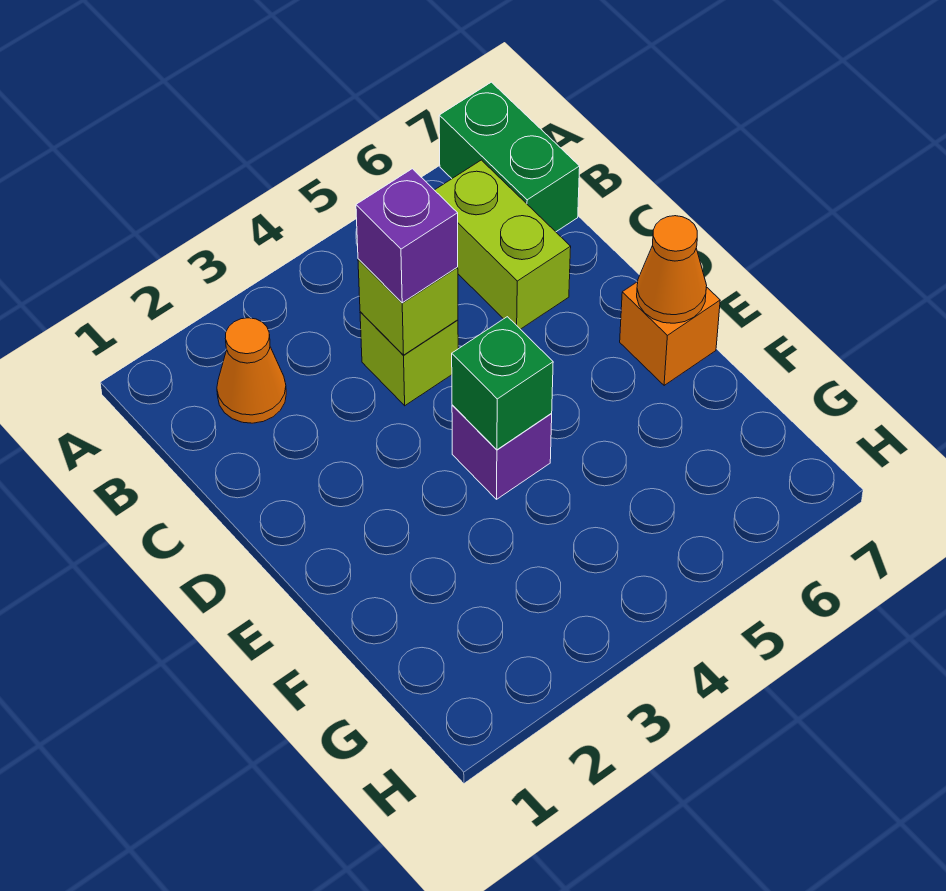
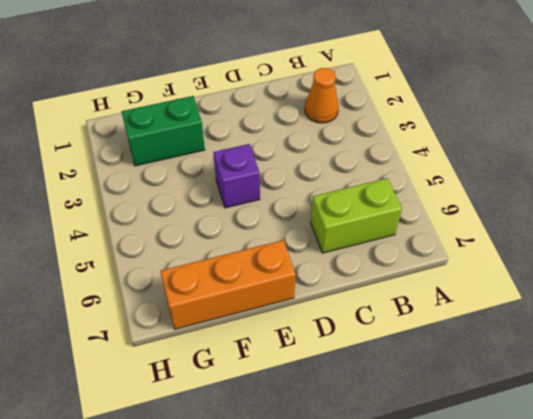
orange brick E7:G7 level 1 -> orange brick E7 level 1
green brick F2:G2 level 1 -> green brick A7:B7 level 1
none -> lime brick C4 level 1
none -> lime brick C4 level 2

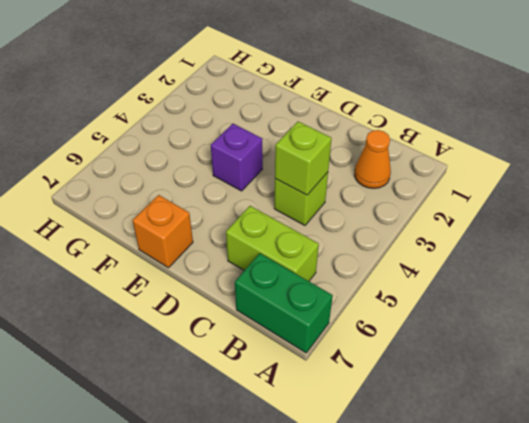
none -> green brick E4 level 2
none -> orange cone E7 level 2

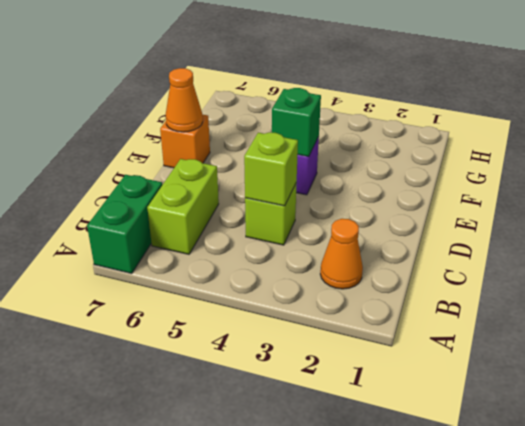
none -> purple brick C4 level 3

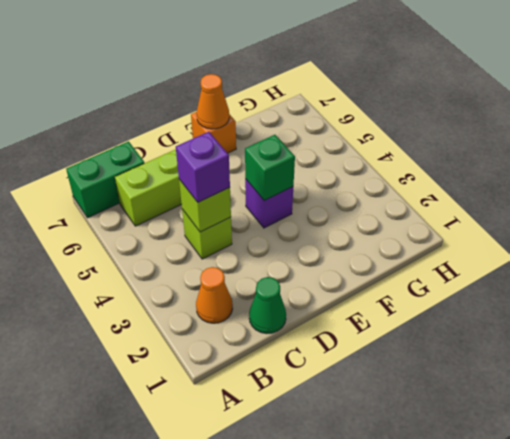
green cone C1 level 1 -> none

